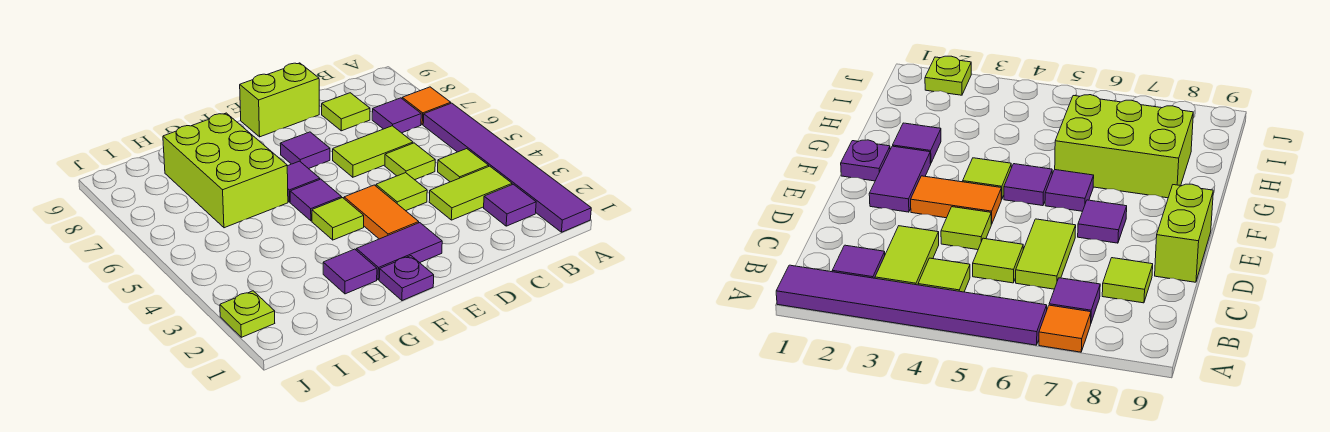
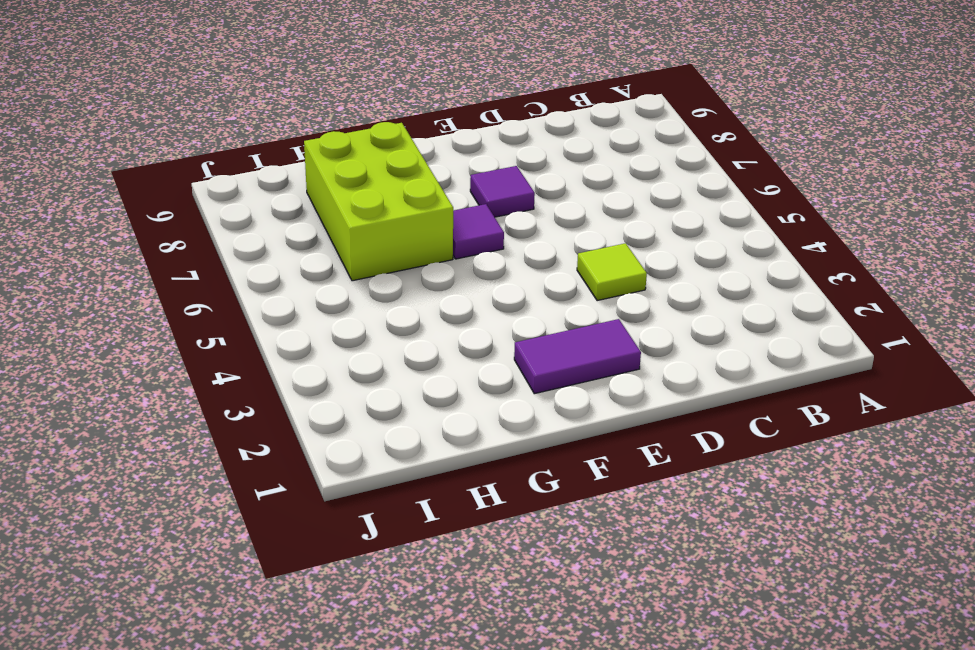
none -> purple tile A1:A6 level 1
none -> orange tile A7 level 1
none -> purple tile B2 level 1

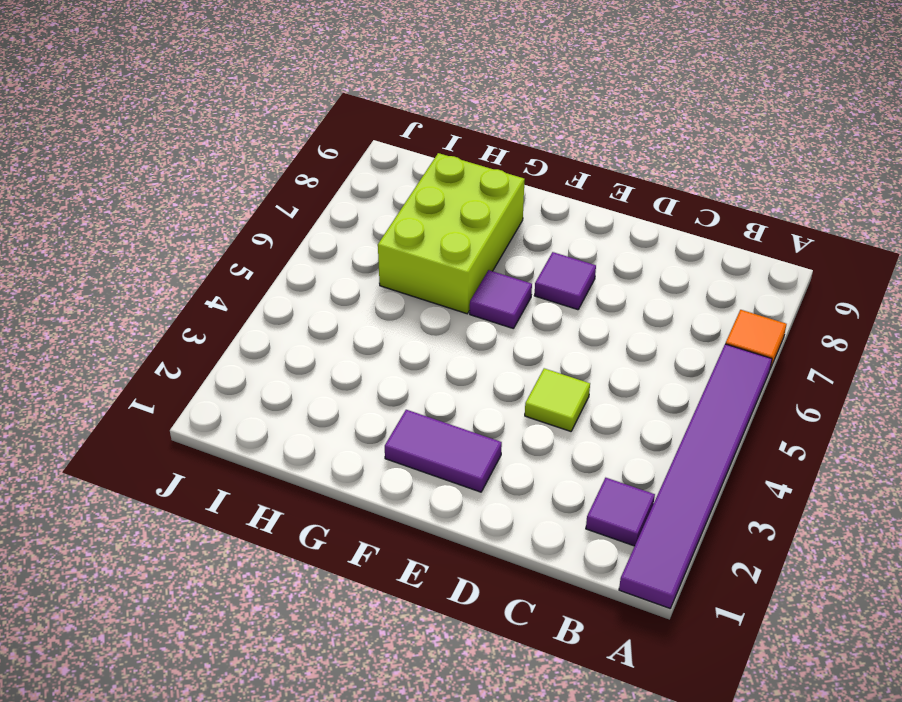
none -> lime tile B3:C3 level 1
none -> lime tile B4 level 1
none -> purple tile B7 level 1

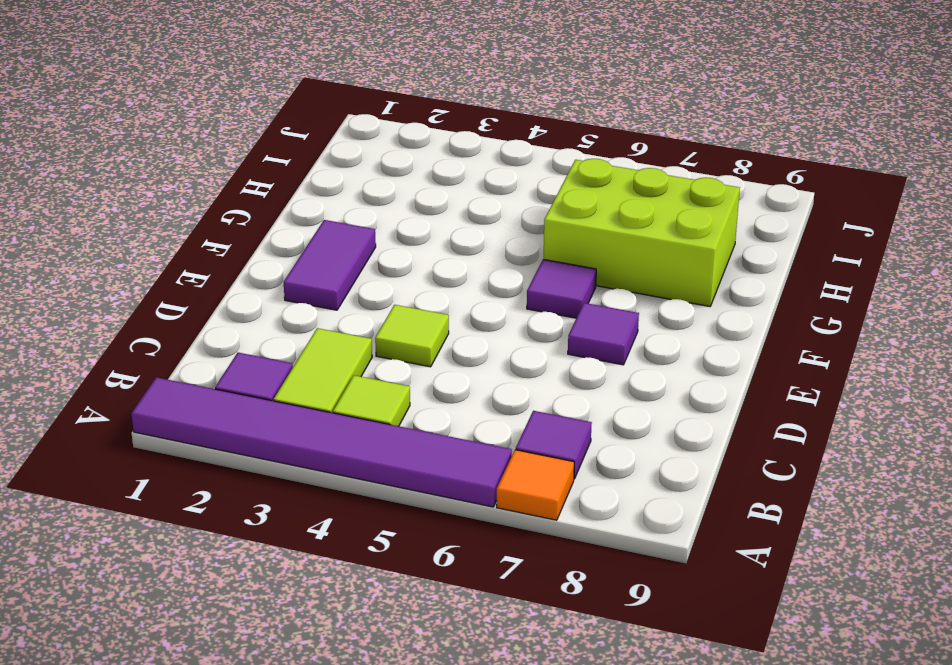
none -> lime tile C5 level 1
none -> lime tile C6:D6 level 1
none -> lime tile C8 level 1

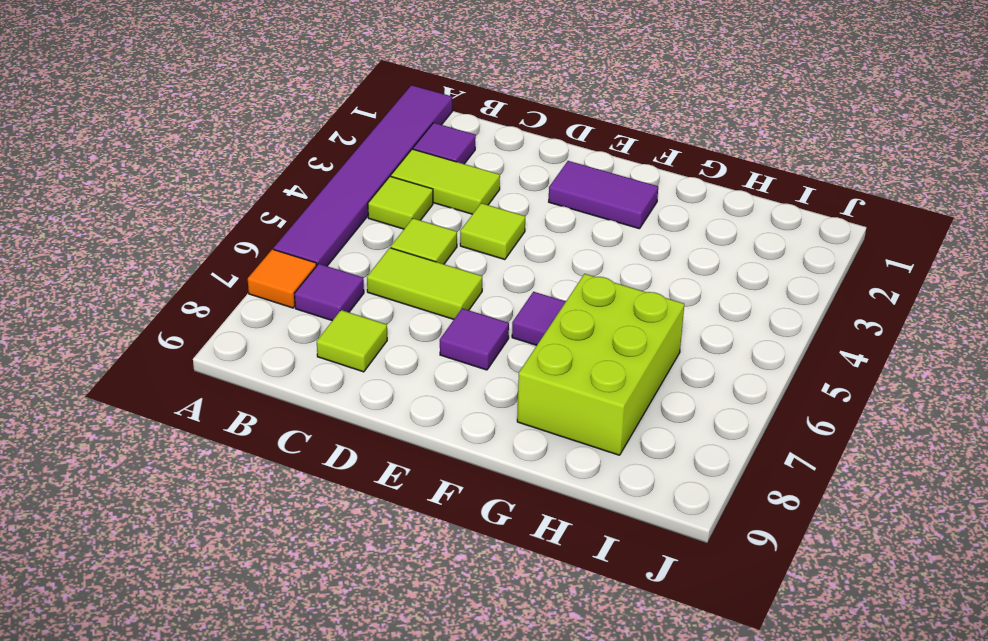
none -> lime brick D9:E9 level 1
none -> orange tile E3:E4 level 1
none -> purple plate F1 level 1

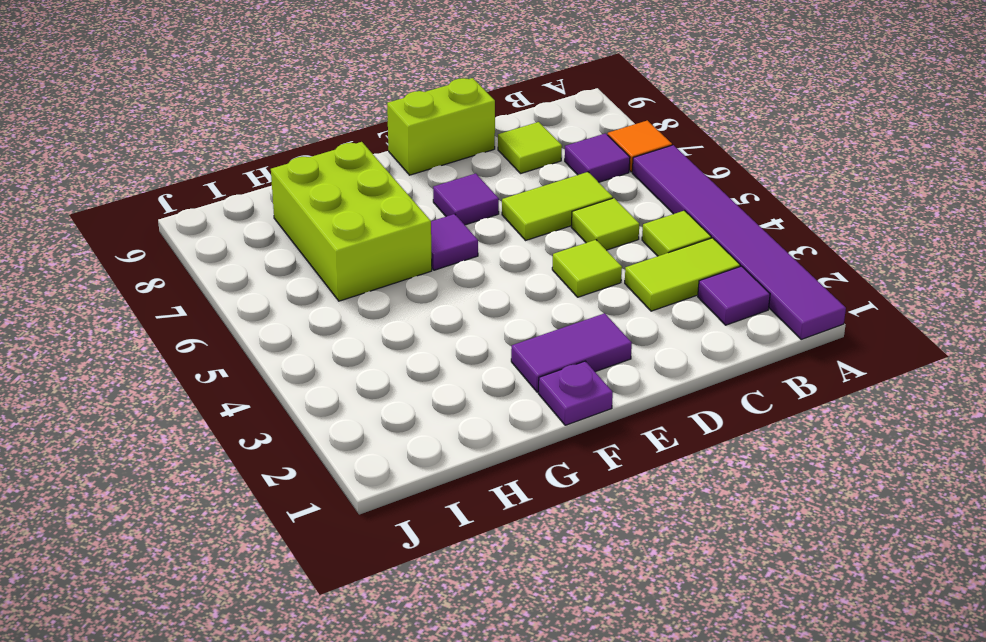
none -> orange tile E3:E4 level 1
none -> lime tile F4 level 1
none -> purple tile F5 level 1

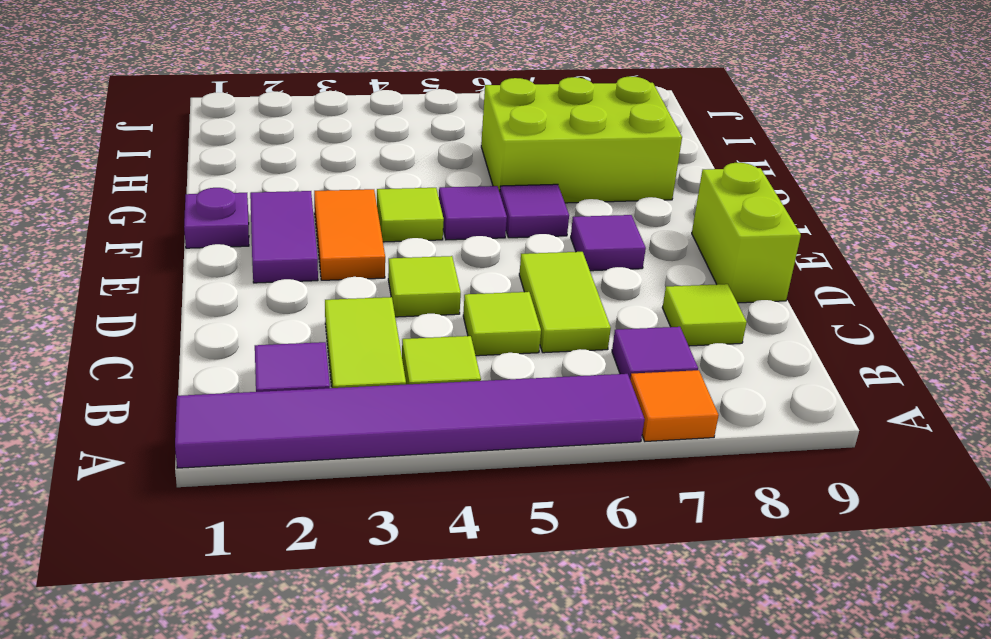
orange tile E3:F3 level 1 -> orange tile E3:E4 level 1
none -> purple tile G2 level 1
none -> lime plate J2 level 1

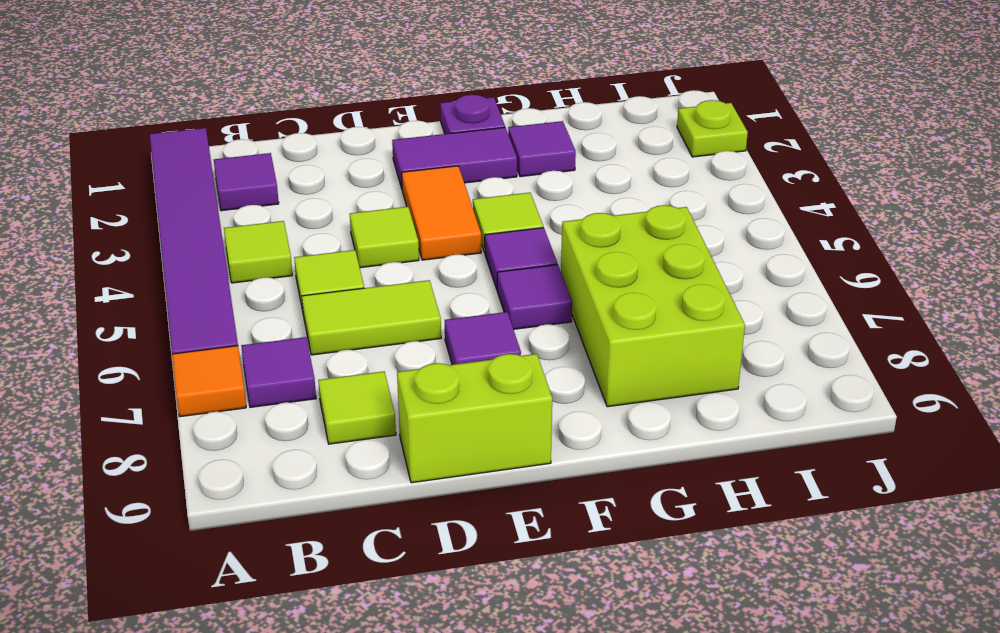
none -> lime tile B3:C3 level 1

